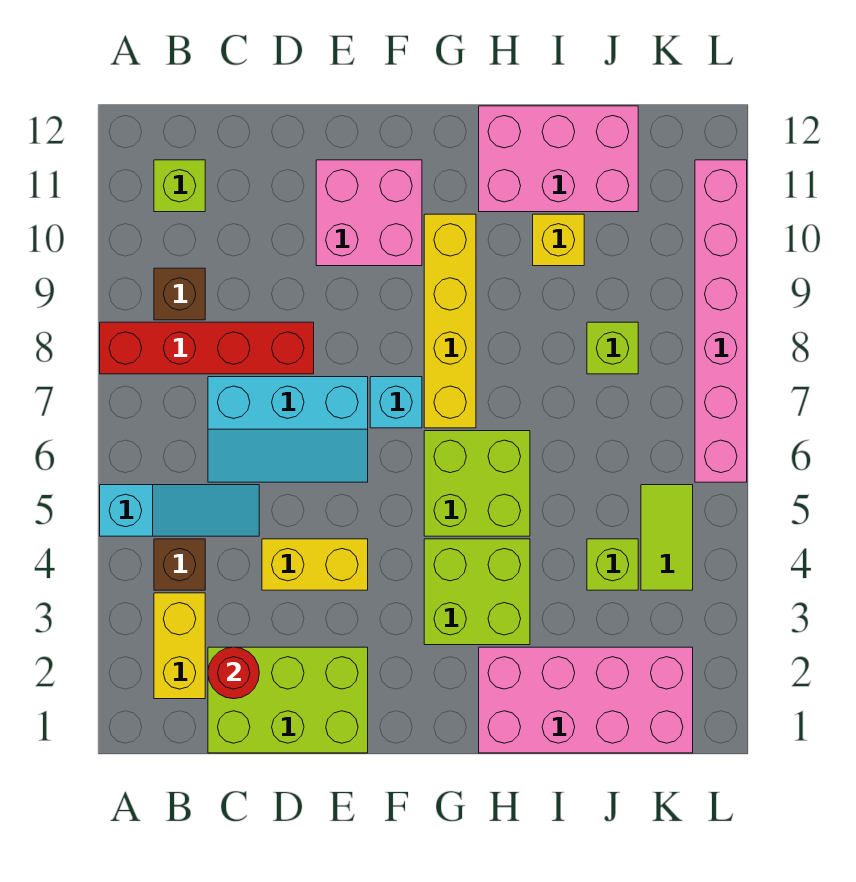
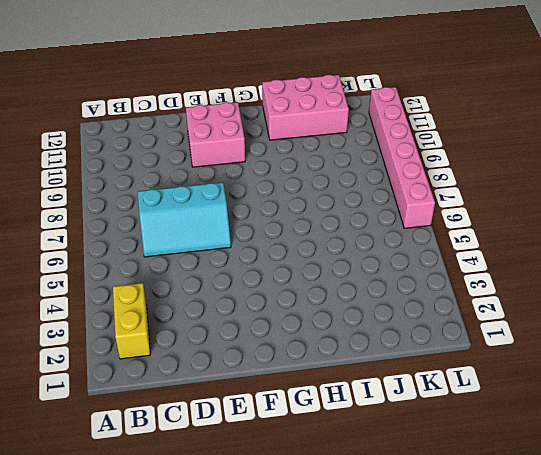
none -> cyan slope A5:C5 level 1 top A
none -> red brick A8:D8 level 1
none -> brown brick B4 level 1

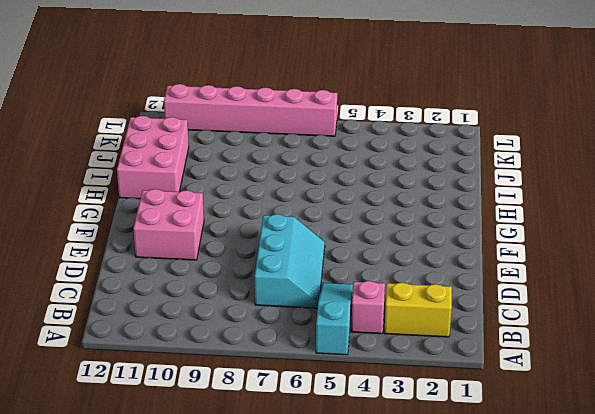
pink brick B4 level 1 -> brown brick B4 level 1
none -> red brick A8:D8 level 1
none -> brown brick B9 level 1
none -> lime brick B11 level 1

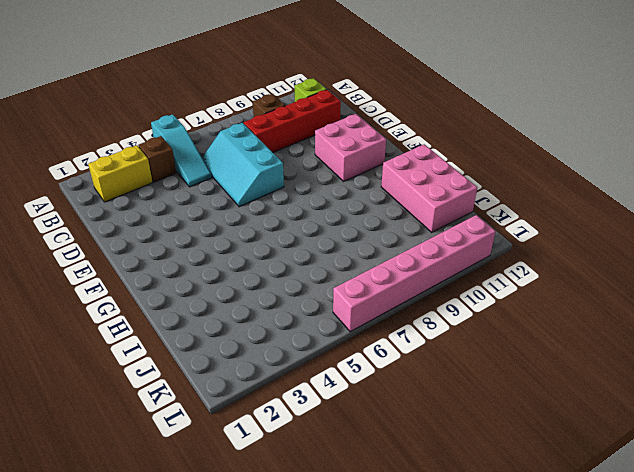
red brick C8:C11 level 1 -> red brick A8:D8 level 1
none -> lime brick C1:E2 level 1
none -> yellow brick D4:E4 level 1
none -> cyan brick F7 level 1

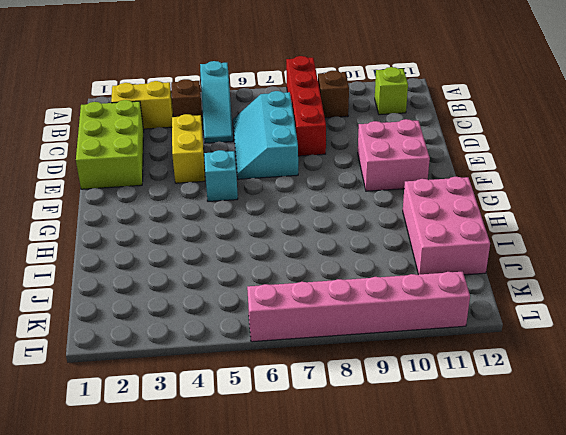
cyan brick F5 level 1 -> cyan brick F7 level 1
none -> lime brick G3:H4 level 1
none -> lime brick G5:H6 level 1
none -> yellow brick G7:G10 level 1

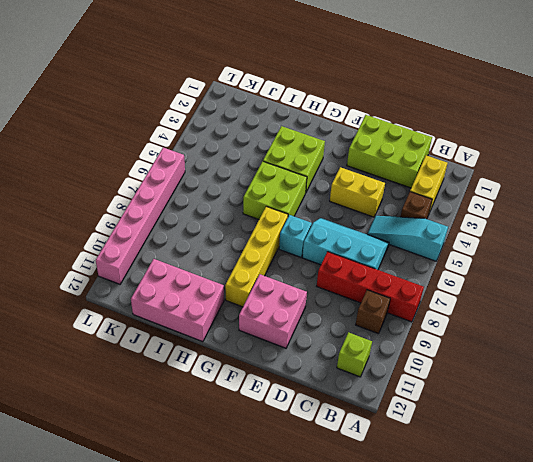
none -> pink brick H1:K2 level 1
none -> yellow brick I10 level 1
none -> lime brick J4 level 1

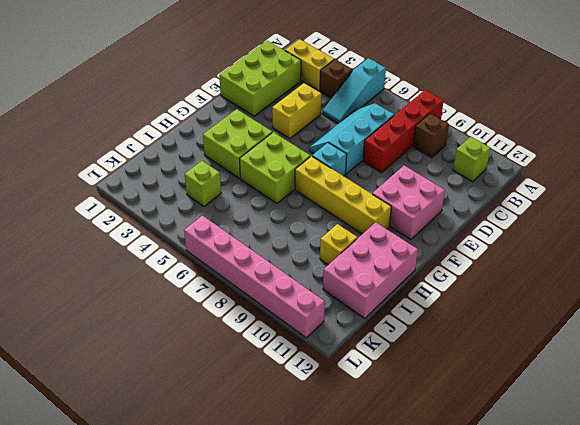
none -> pink brick H1:K2 level 1
none -> lime brick J8 level 1
none -> lime tile K4:K5 level 1

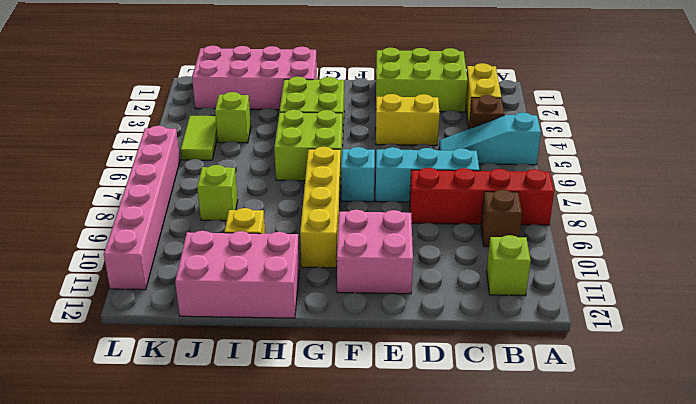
none -> red round brick C2 level 2

